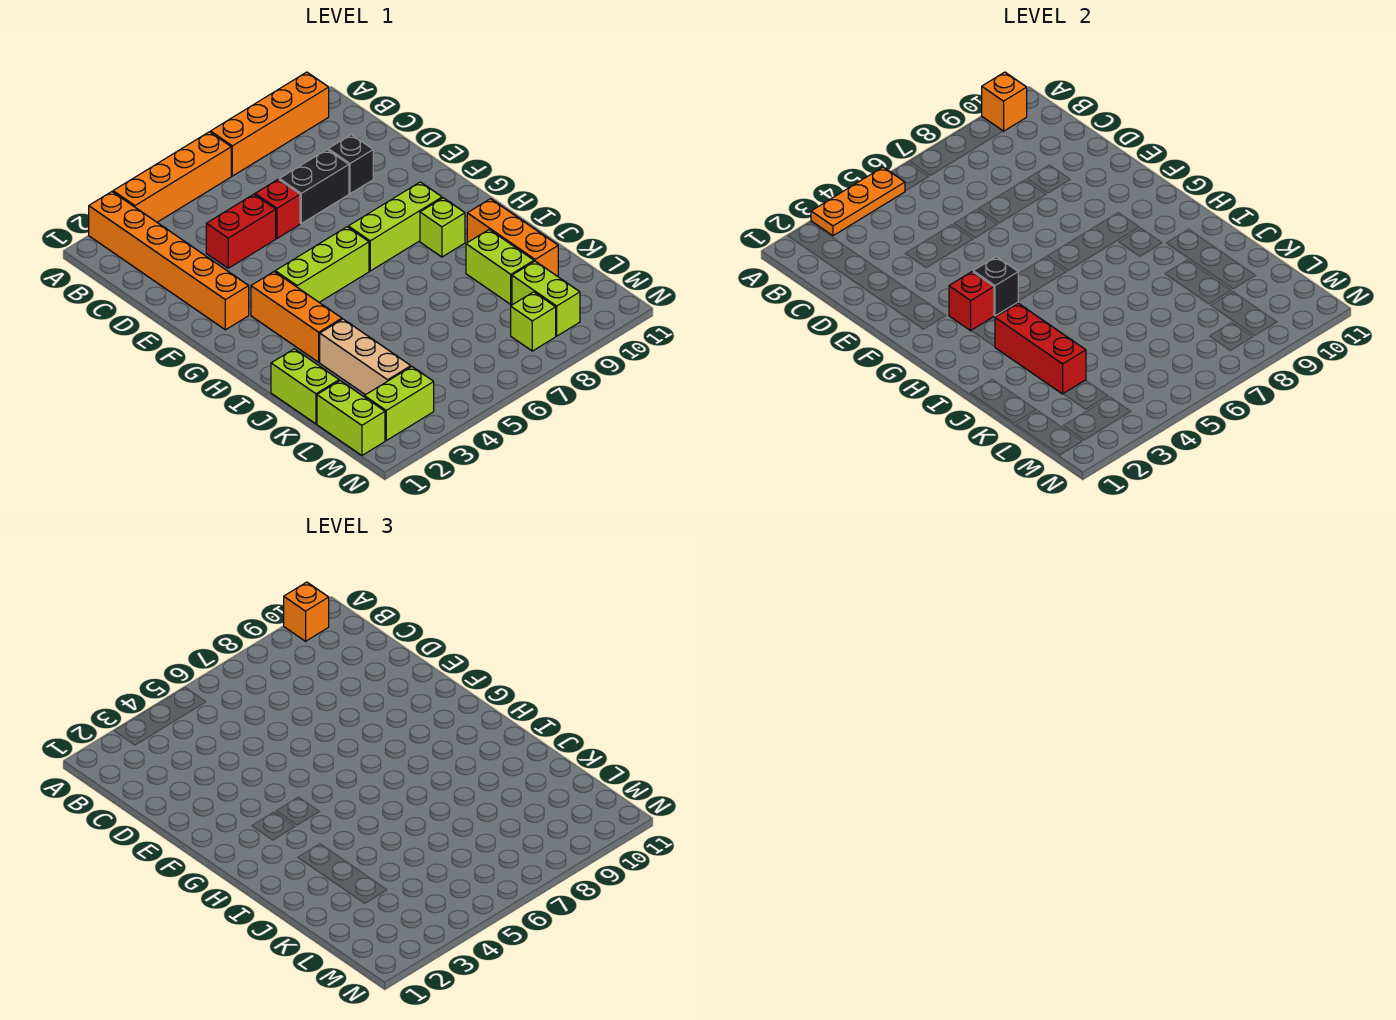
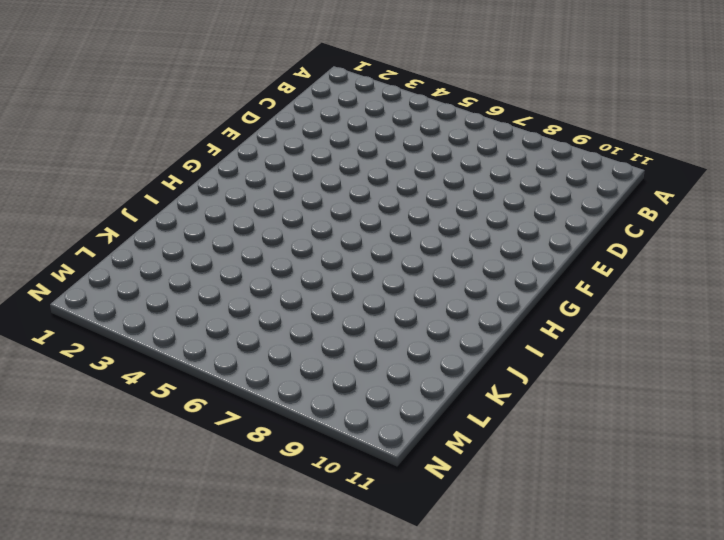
none -> orange brick A2:F2 level 1
none -> orange brick A3:A6 level 1
none -> orange brick A7:A10 level 1

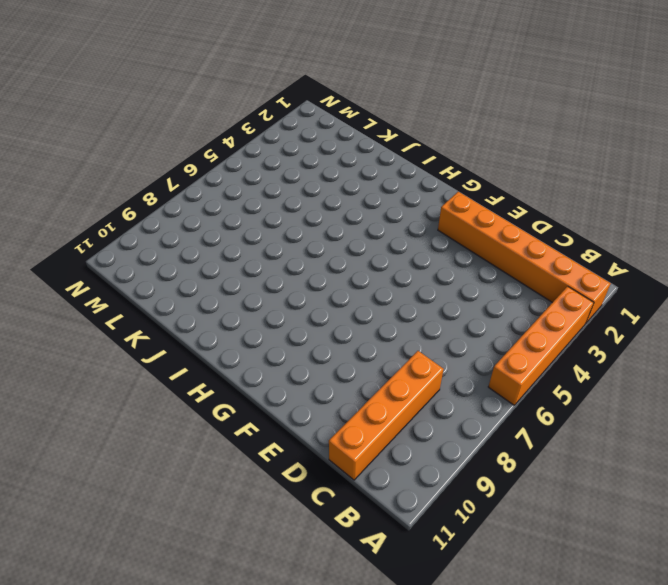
orange brick C8:C11 level 1 -> orange brick A7:A10 level 1
none -> red brick D4:D5 level 1
none -> red brick D6 level 1
none -> black brick D7:D8 level 1

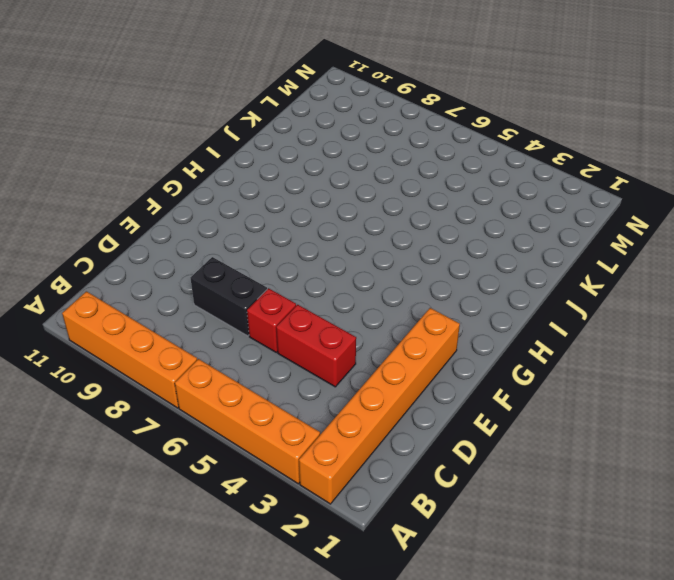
none -> black brick D9 level 1
none -> orange brick G3:I3 level 1
none -> lime brick G4:G6 level 1

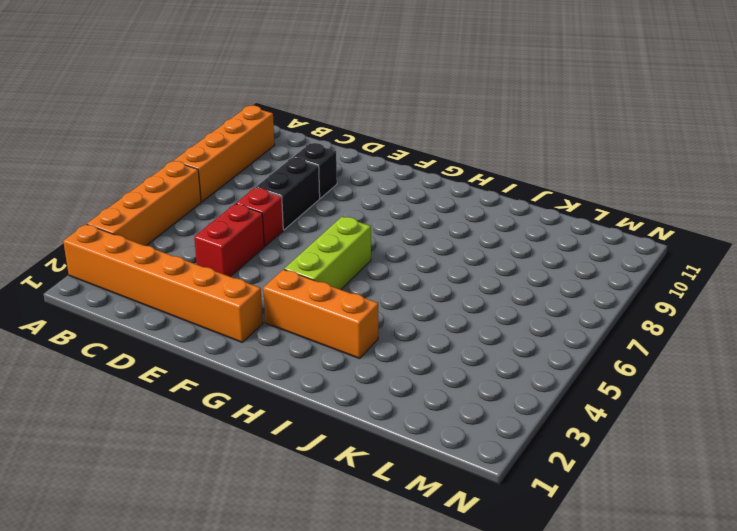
none -> lime brick G7:G9 level 1
none -> lime brick H9 level 1
none -> orange brick I10:K10 level 1

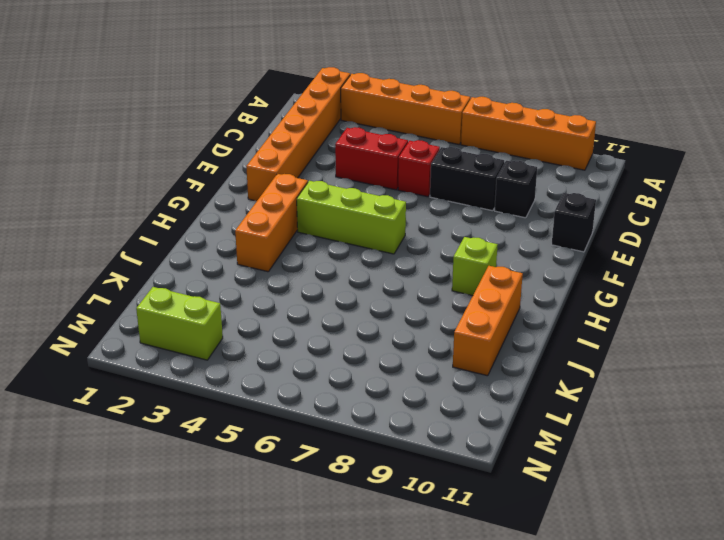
black brick E11 level 1 -> black brick G4 level 2
none -> lime brick G7:G9 level 1
none -> lime brick J1:K1 level 1
none -> tan brick J3:L3 level 1

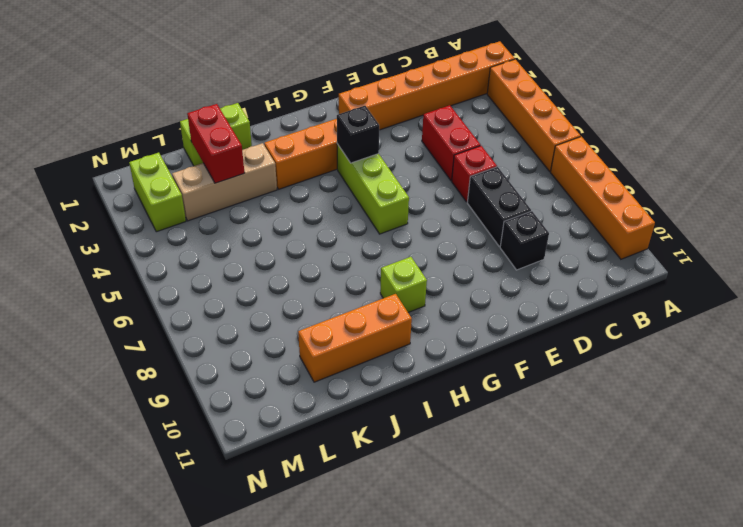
red brick K2:K3 level 2 -> red brick I3:K3 level 2
none -> lime brick G7:G9 level 1
none -> lime brick J9:K9 level 1
none -> lime brick L1:M1 level 1

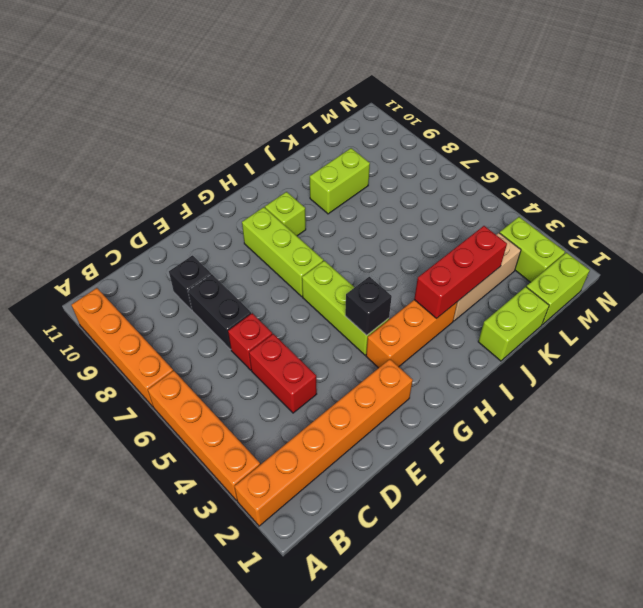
none -> orange brick I10:K10 level 1
none -> lime brick L9:M9 level 1
none -> lime brick M8 level 1

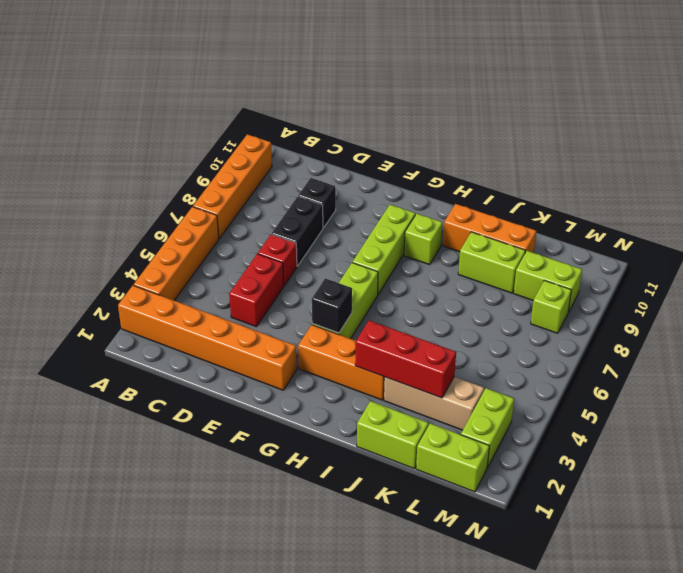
none -> orange plate A3:A5 level 2
none -> orange brick A10 level 2
none -> red brick G3 level 2

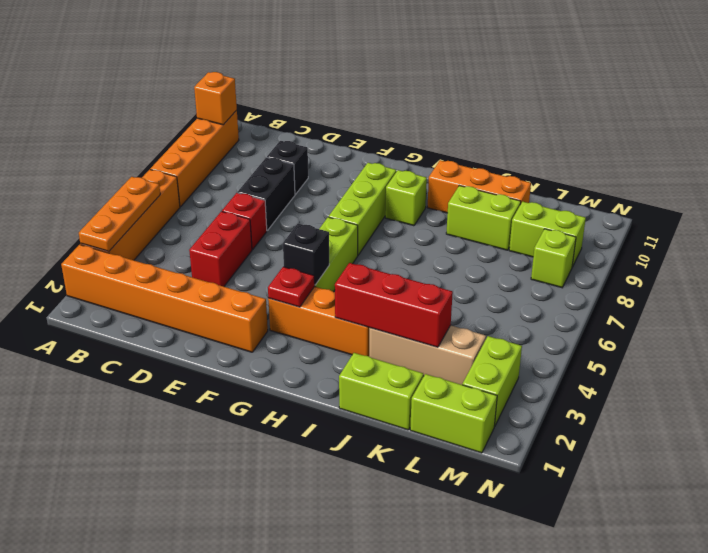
red plate G3 level 2 -> red brick G3 level 2
none -> orange brick A10 level 3

